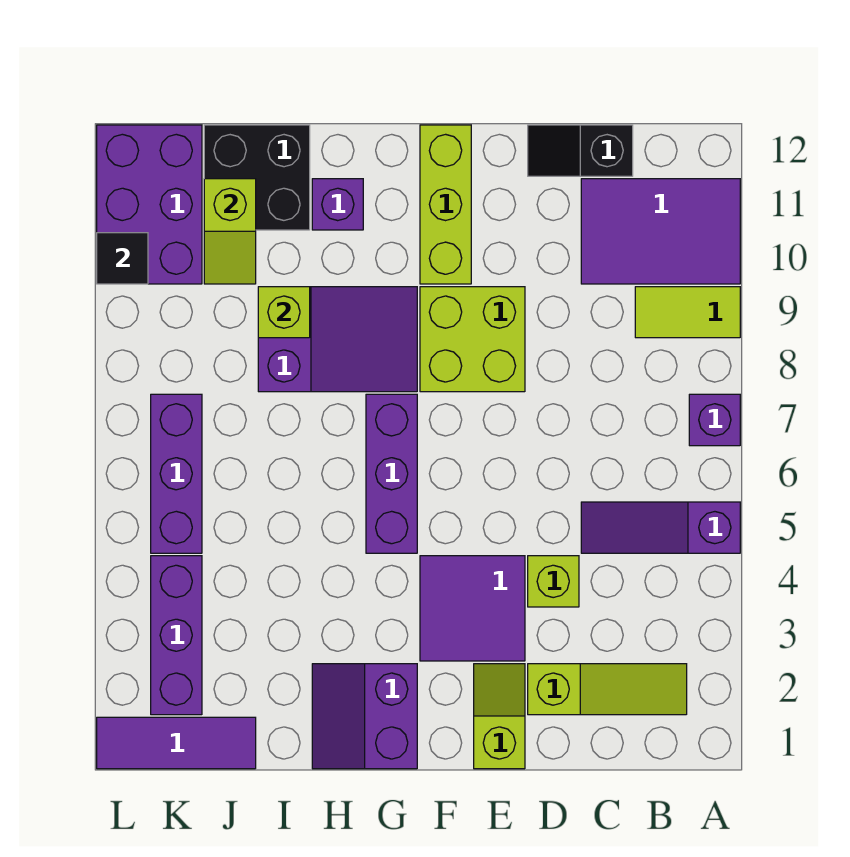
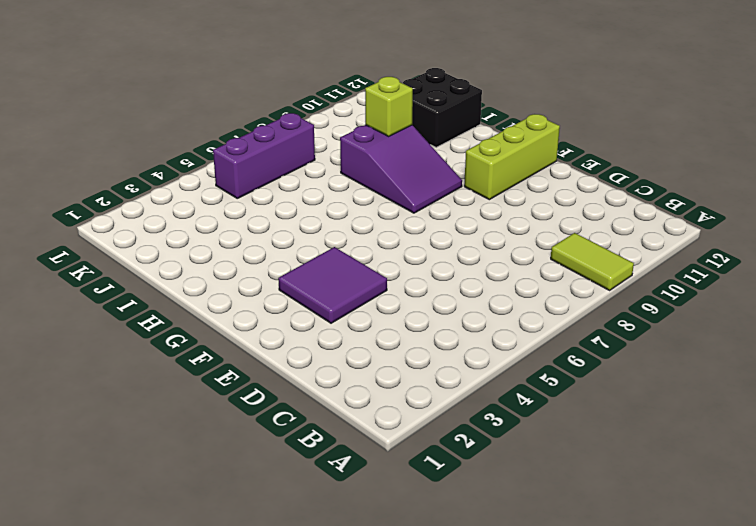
none -> purple slope A5:C5 level 1 top A
none -> purple brick A7 level 1
none -> purple tile A10:C11 level 1

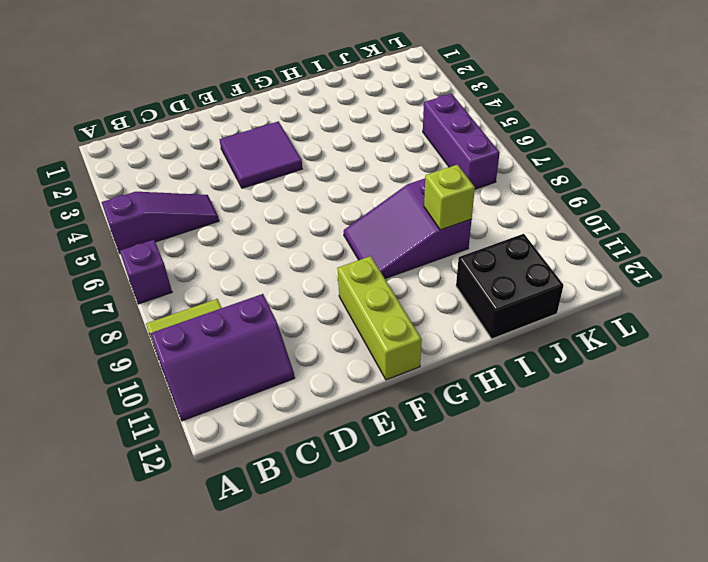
purple slope A10:C11 level 1 top 10 -> purple tile A10:C11 level 1
none -> lime slope B2:D2 level 1 top D
none -> black slope C12:D12 level 1 top C
none -> lime brick D4 level 1

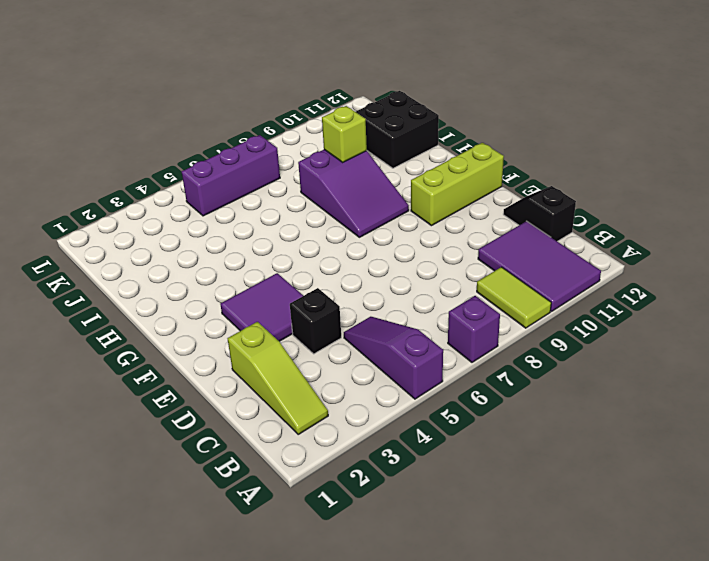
black brick D4 level 1 -> lime brick D4 level 1
none -> lime slope E1:E2 level 1 top 1
none -> lime brick E8:F9 level 1
none -> purple slope G1:H2 level 1 top G

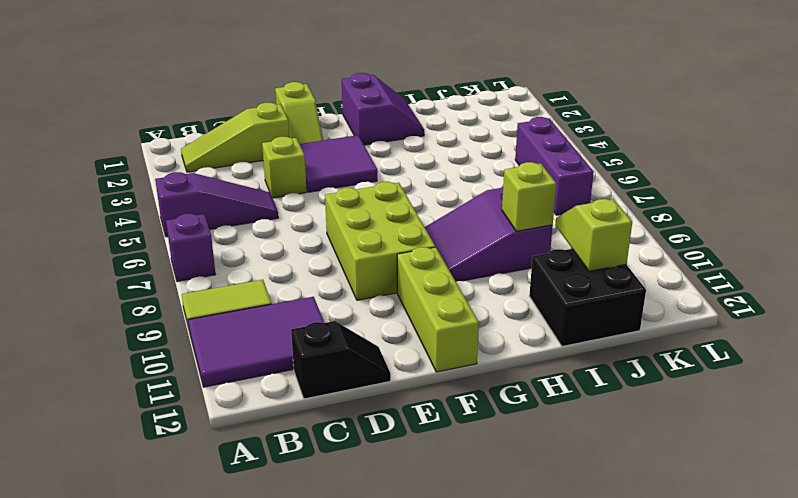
lime brick E7:F9 level 1 -> lime brick E8:F9 level 1
none -> purple brick G5:G7 level 1
none -> purple brick H11 level 1
none -> purple tile J1:L1 level 1

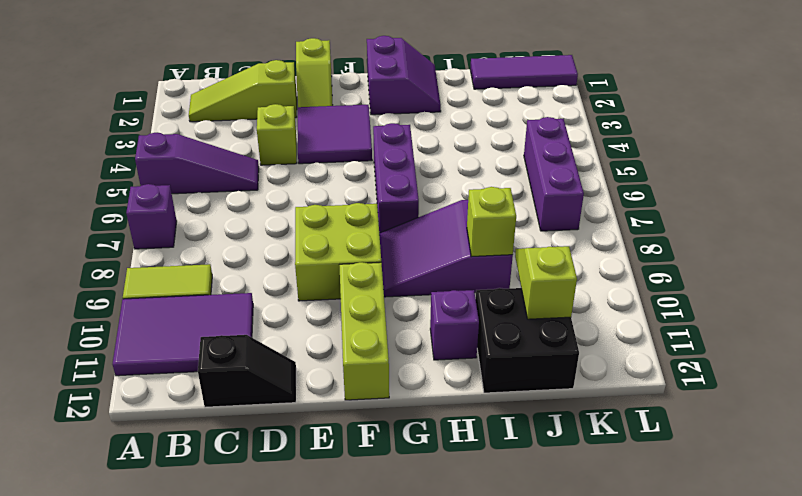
none -> purple brick K2:K4 level 1
none -> purple brick K10:L12 level 1
none -> black tile L10 level 2

